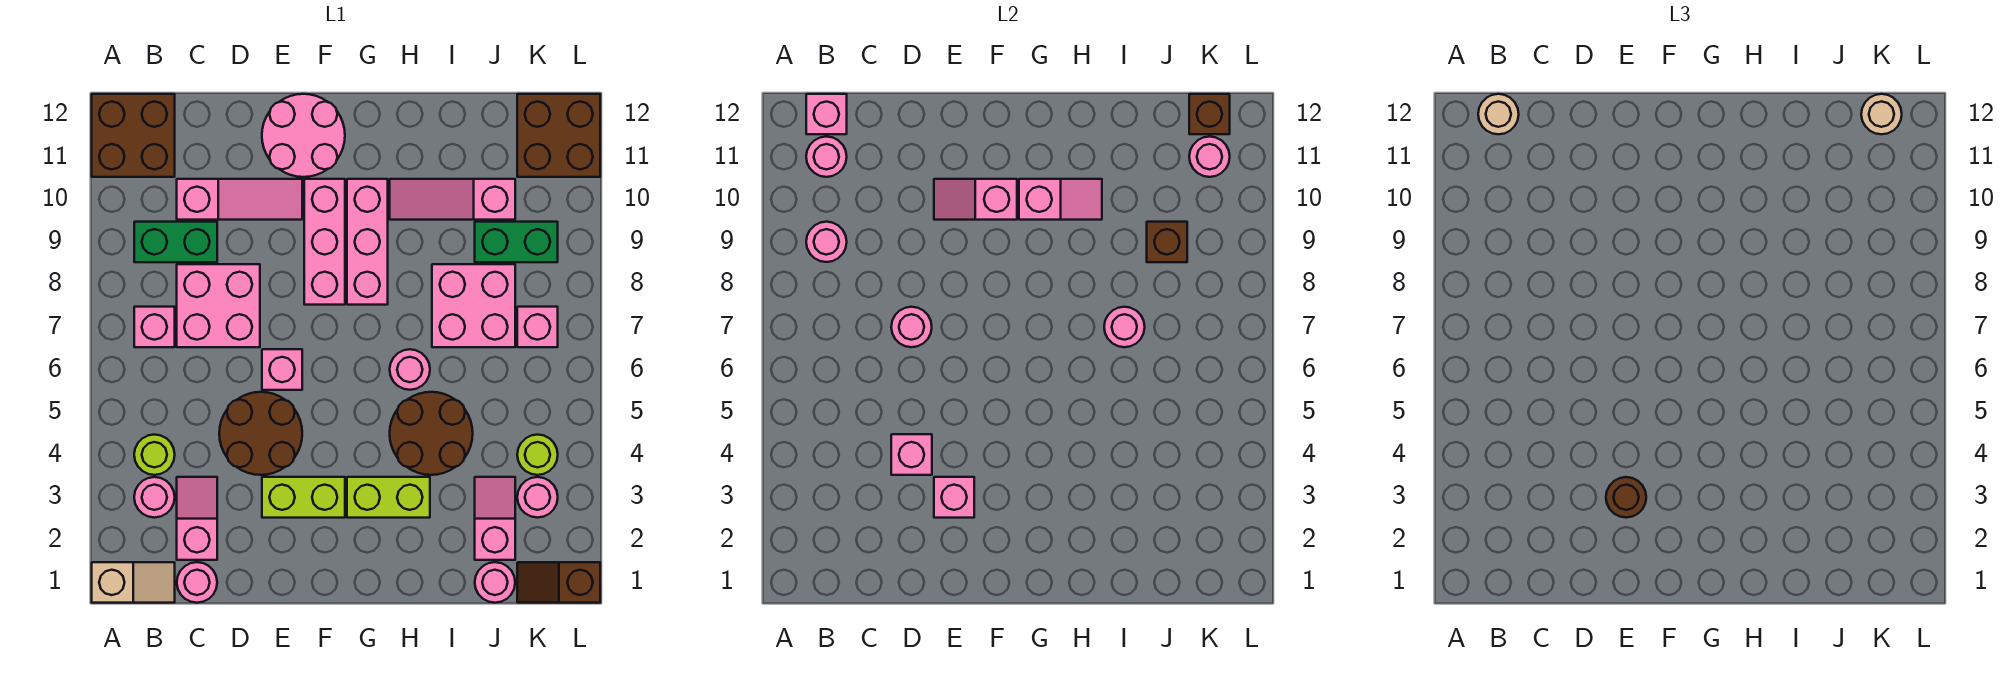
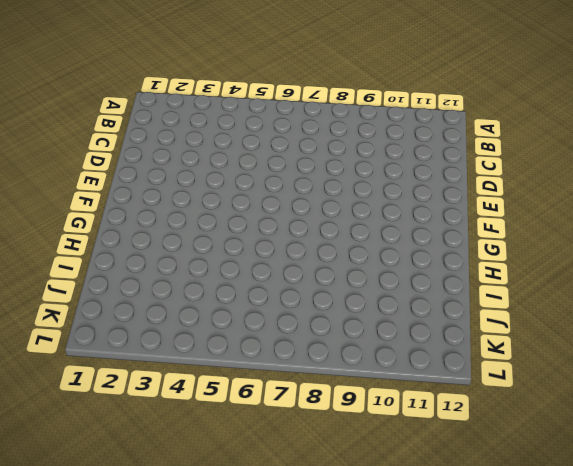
none -> tan slope A1:B1 level 1 top A
none -> brown brick A11:B12 level 1
none -> pink round brick B3 level 1
none -> lime round brick B4 level 1

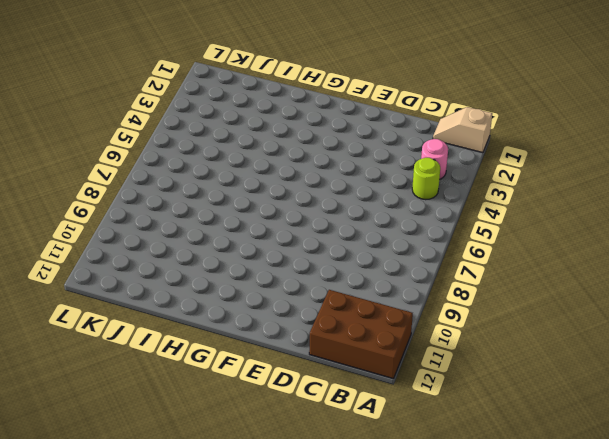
brown brick A11:C12 level 1 -> brown brick A11:B12 level 1
none -> pink brick B7 level 1
none -> green brick B9:C9 level 1
none -> pink round brick C1 level 1
none -> pink slope C2:C3 level 1 top 2

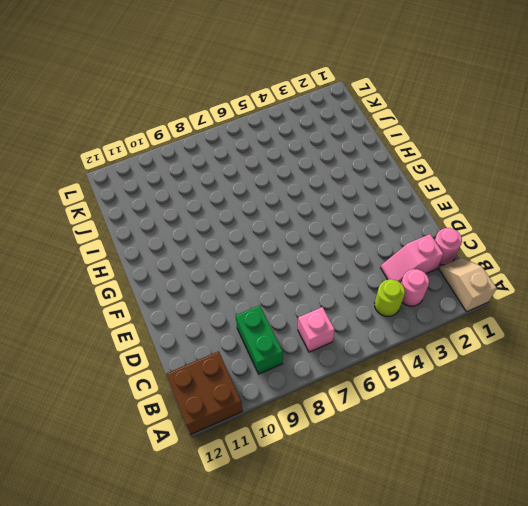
none -> pink brick C7:D8 level 1
none -> pink slope C10:E10 level 1 top C
none -> brown round brick D4:E5 level 1
none -> lime brick E3:F3 level 1

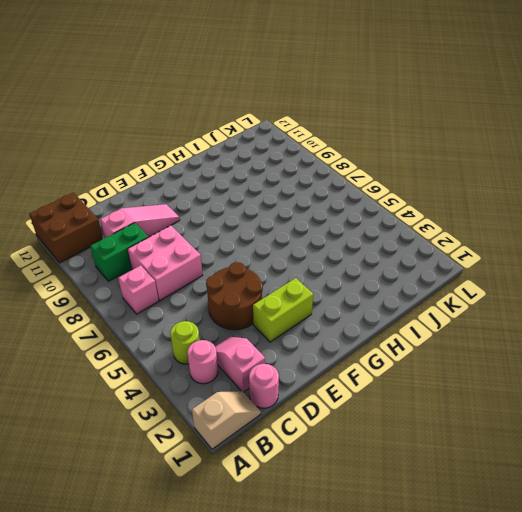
none -> pink brick E6 level 1
none -> pink round brick E11:F12 level 1
none -> pink brick F8:F10 level 1
none -> lime brick G3:H3 level 1

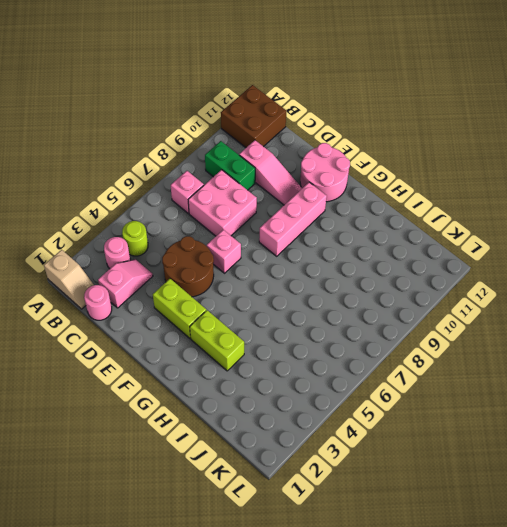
none -> pink brick G8:G10 level 1
none -> brown round brick H4:I5 level 1
none -> pink round brick H6 level 1
none -> pink slope H10:J10 level 1 top J

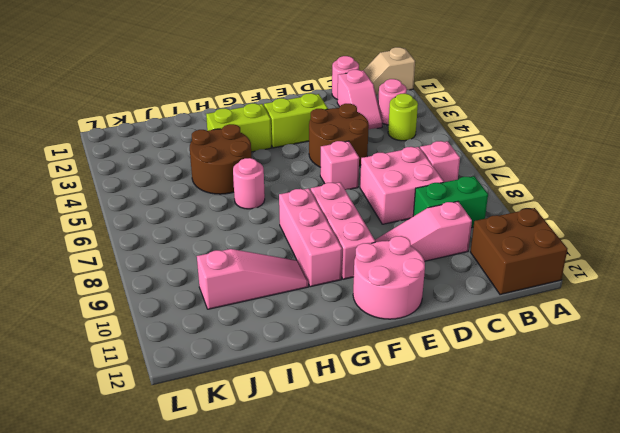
none -> pink brick I7:J8 level 1
none -> pink round brick J1 level 1
none -> pink slope J2:J3 level 1 top 2
none -> green brick J9:K9 level 1

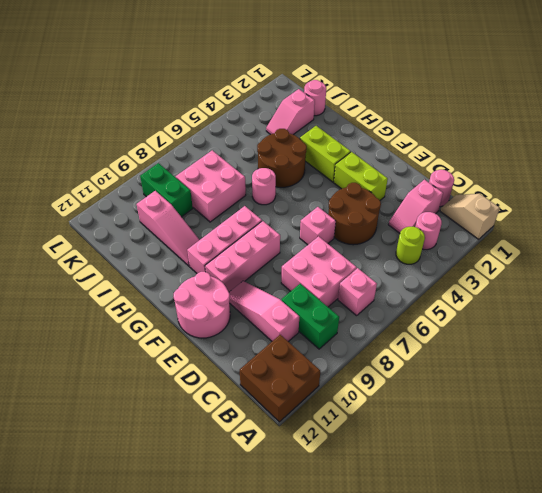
none -> brown slope K1:L1 level 1 top L
none -> pink round brick K3 level 1
none -> lime round brick K4 level 1
none -> pink brick K7 level 1

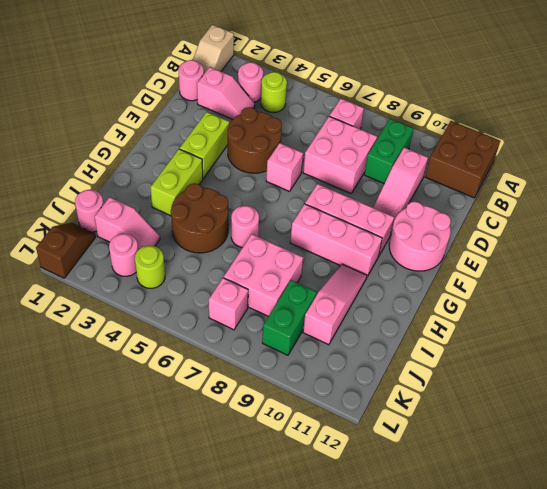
none -> brown brick K11:L12 level 1
none -> pink round brick B9 level 2
none -> pink round brick B11 level 2
none -> pink brick B12 level 2

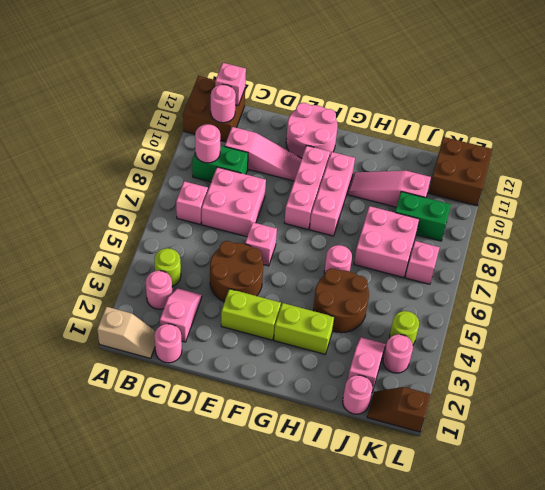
none -> pink brick D4 level 2
none -> pink round brick D7 level 2
none -> pink brick E3 level 2
none -> pink slope E10:F10 level 2 top F

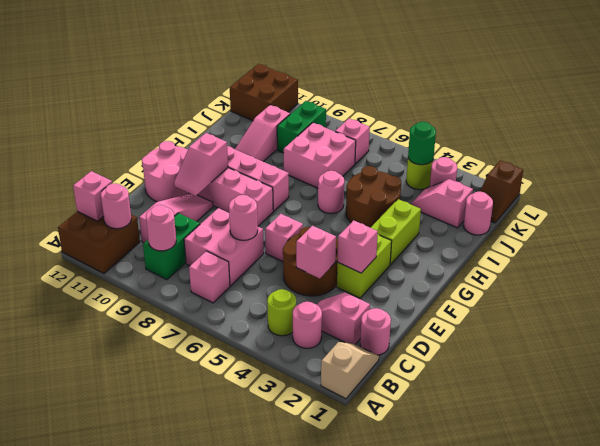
green round brick K4 level 2 -> none
none -> pink slope G10:H10 level 2 top G
none -> pink round brick I7 level 2
none -> brown brick J9 level 2
none -> pink round brick K11 level 2

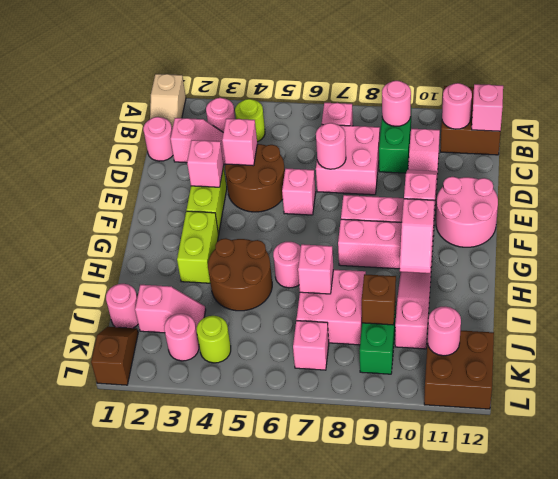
pink brick I7 level 2 -> pink round brick I7 level 2
none -> brown brick K12 level 2
none -> tan round brick B12 level 3
none -> brown round brick E3 level 3
none -> tan round brick K12 level 3

